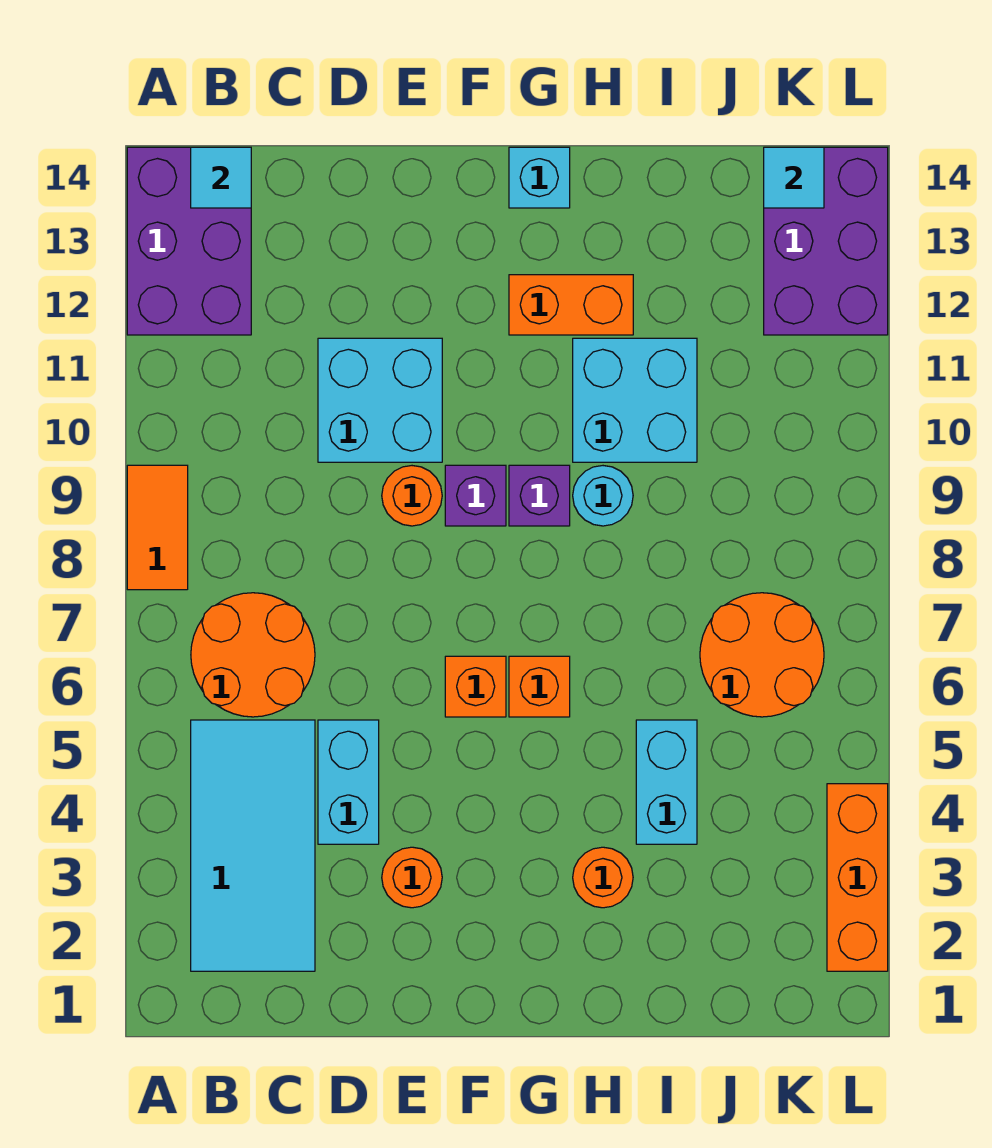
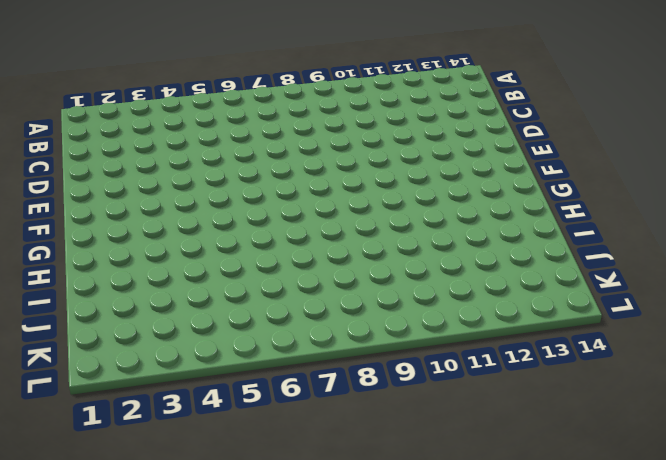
none -> orange tile A8:A9 level 1
none -> purple brick A12:B14 level 1
none -> cyan tile B2:C5 level 1

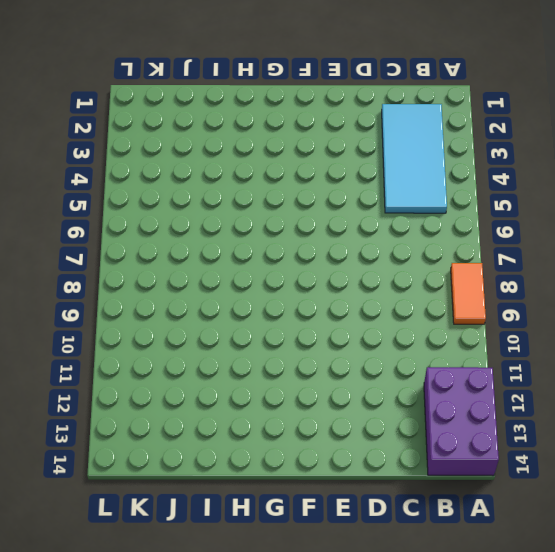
none -> orange round brick B6:C7 level 1
none -> cyan brick D4:D5 level 1
none -> cyan brick D10:E11 level 1

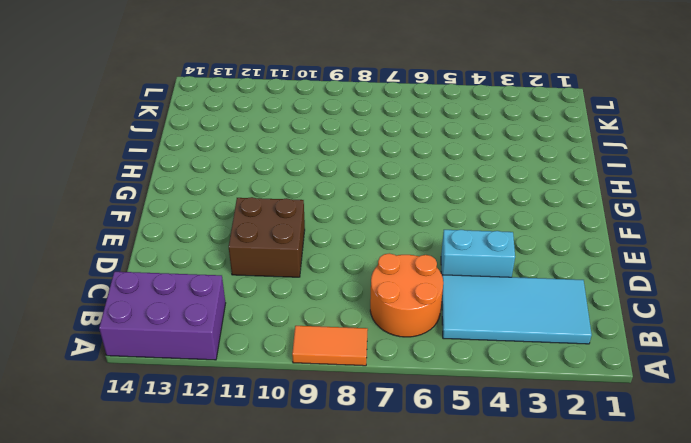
brown brick D10:E11 level 1 -> cyan brick D10:E11 level 1
none -> orange round brick E3 level 1
none -> orange round brick E9 level 1
none -> orange brick F6 level 1

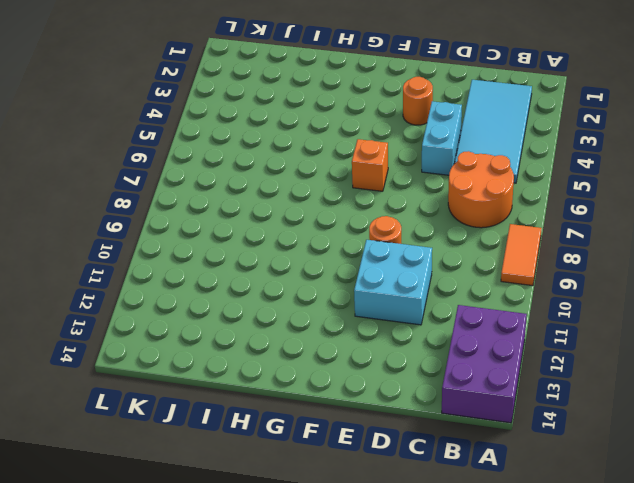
none -> purple brick F9 level 1
none -> orange brick G6 level 1
none -> purple brick G9 level 1

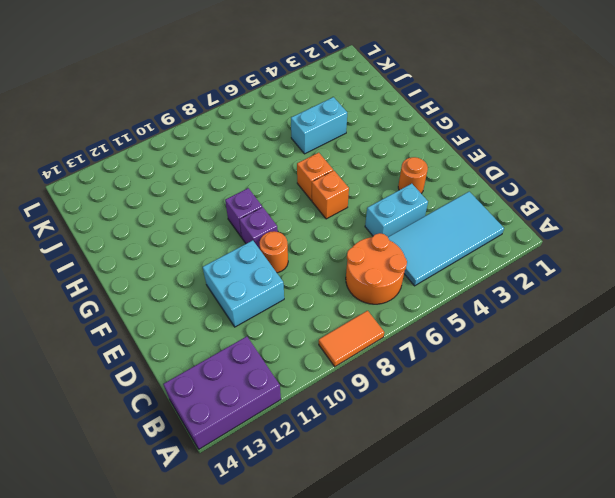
none -> orange brick G12:H12 level 1
none -> cyan brick G14 level 1
none -> orange round brick H3 level 1

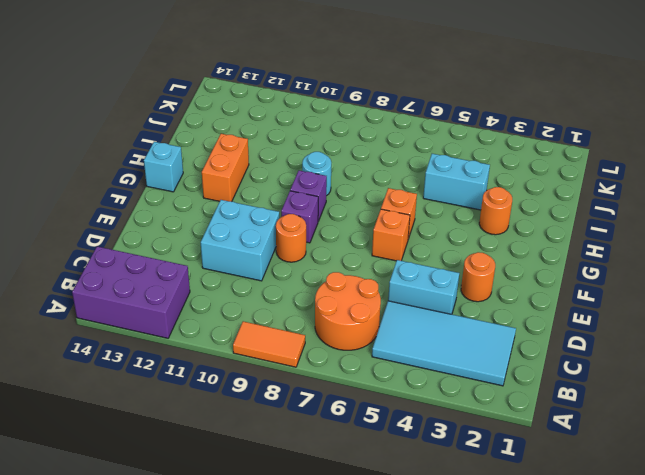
none -> cyan brick H10:I11 level 1
none -> orange round brick J6:K7 level 1
none -> purple brick K12:L14 level 1

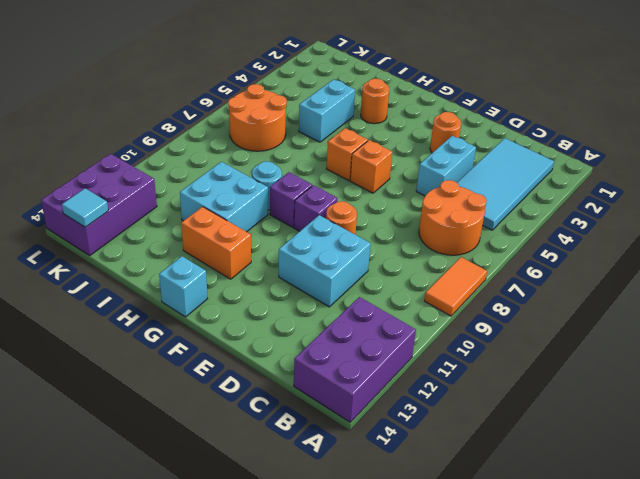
none -> orange brick L2:L4 level 1
none -> cyan tile B14 level 2

